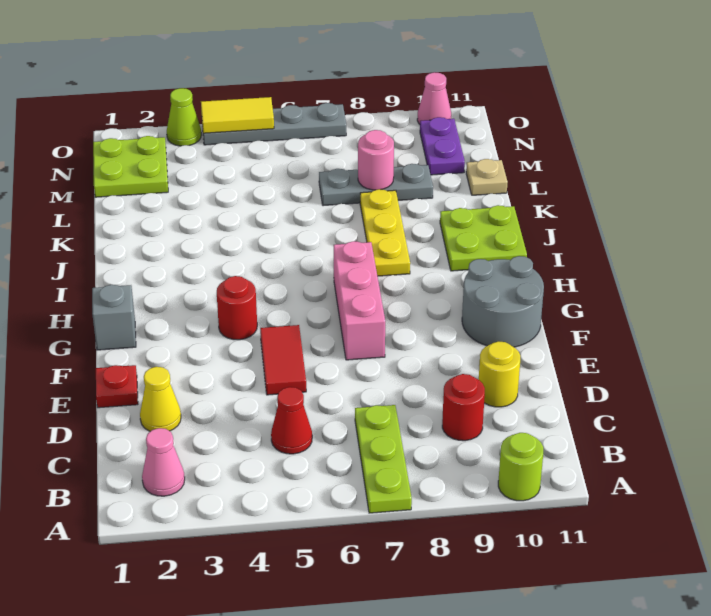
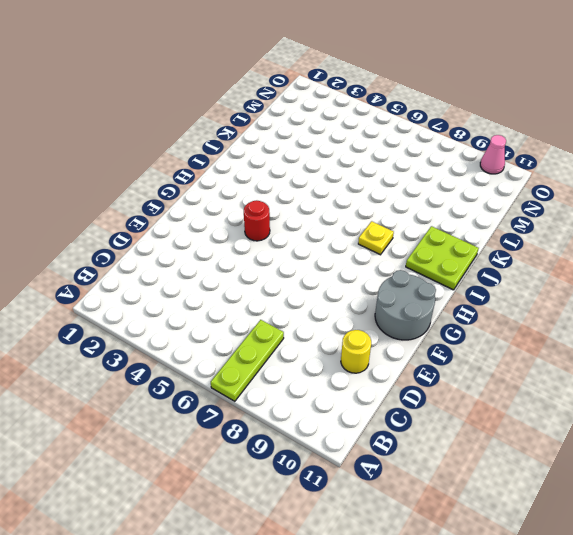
yellow plate I8 level 1 -> yellow plate I8:K8 level 1
none -> lime round brick A10 level 1
none -> pink cone B2 level 1
none -> red cone C5 level 1

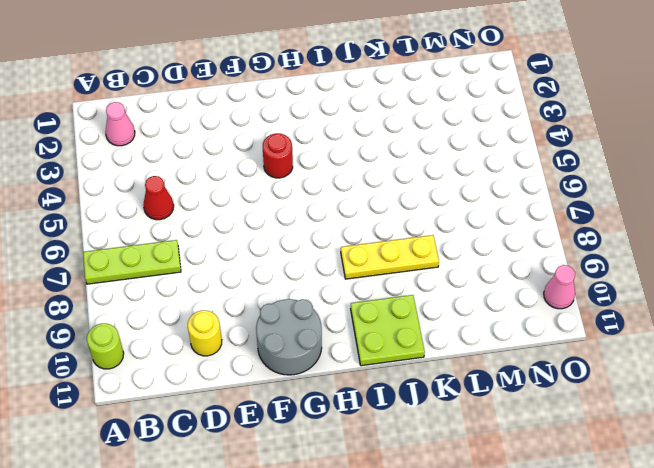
none -> red round brick C9 level 1
none -> yellow cone D2 level 1
none -> red plate E1 level 1

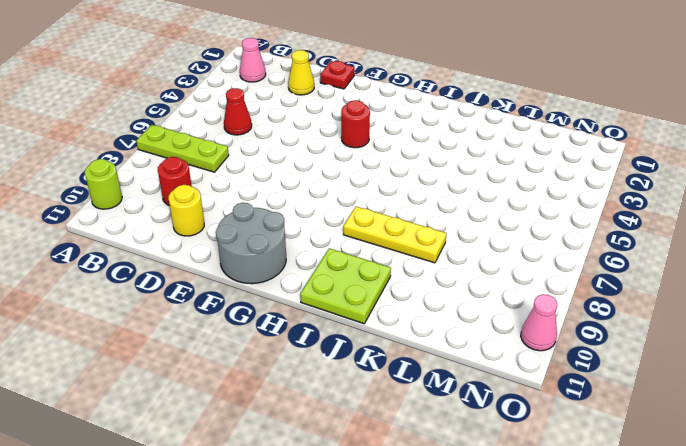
none -> red tile E5:F5 level 1
none -> pink brick F7:H7 level 1
none -> grey brick G1 level 1

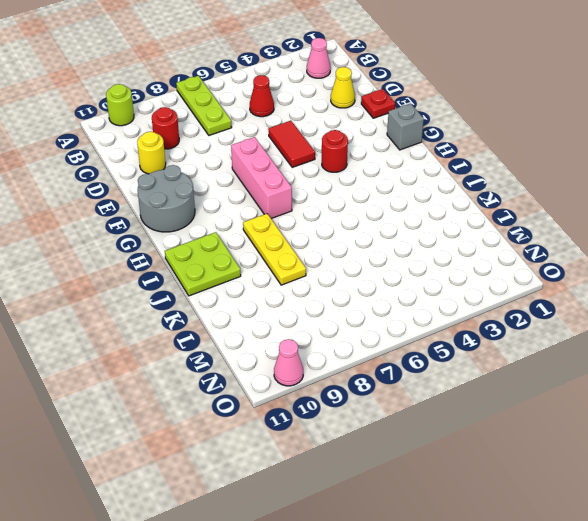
none -> grey plate L7:L9 level 1
none -> tan plate L11 level 1
none -> lime plate M1:N2 level 1

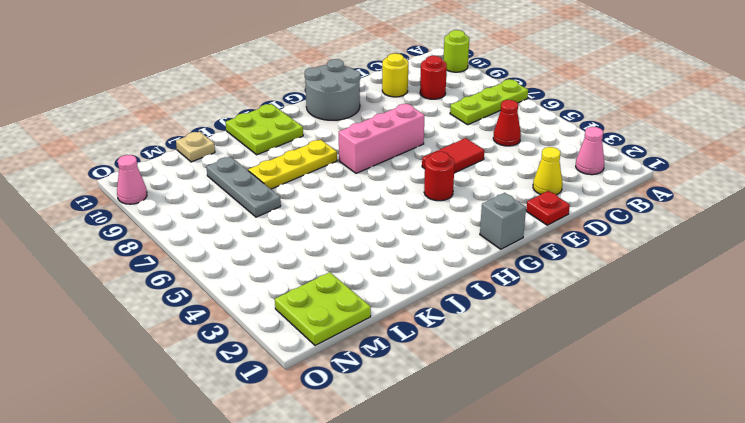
none -> purple plate M10:N10 level 1
none -> lime cone O3 level 1
none -> grey plate O4:O7 level 1

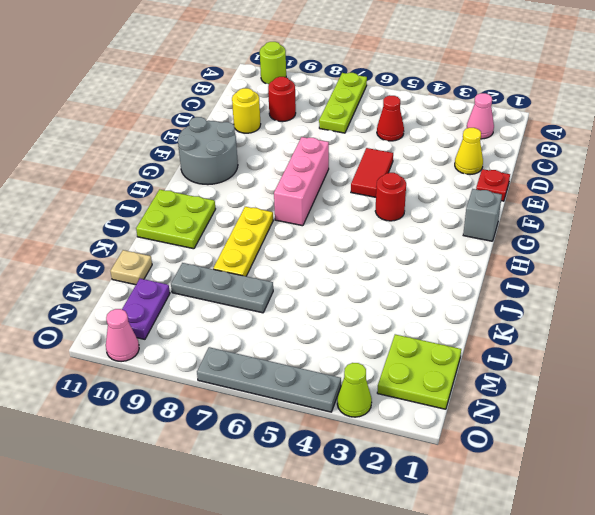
none -> pink round brick L8 level 2
none -> yellow tile O4:O5 level 2

